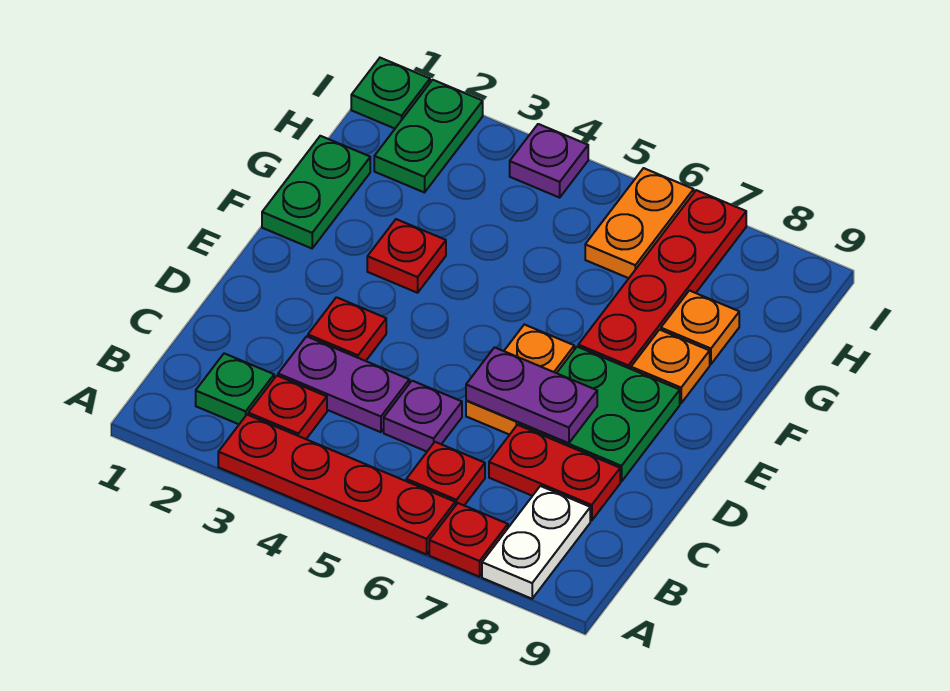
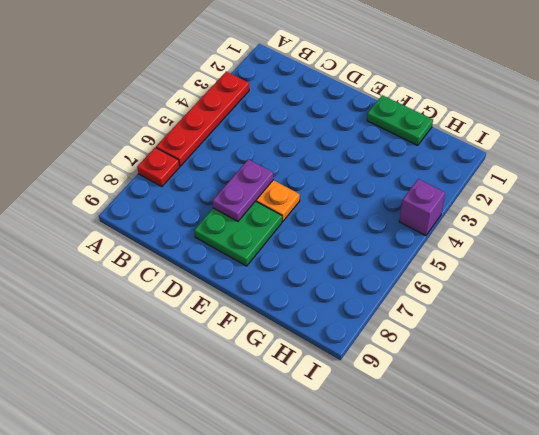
purple brick I4 level 1 -> purple plate I4 level 1
none -> white plate A8:B8 level 1
none -> green plate B2 level 1
none -> red plate B3 level 1

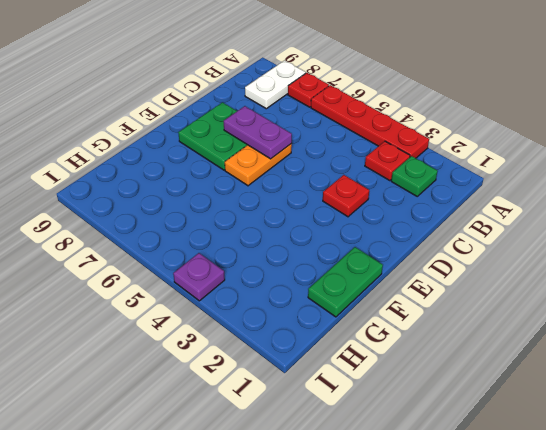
none -> red plate B6 level 1
none -> purple plate C3:C4 level 1
none -> purple plate C5 level 1

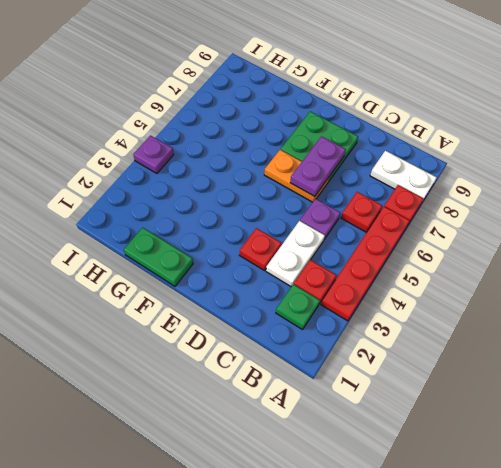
white plate C3:C4 level 1 -> purple plate C3:C4 level 1
none -> red plate C7:C8 level 1
none -> red plate F3 level 1
none -> red plate F7:I7 level 1

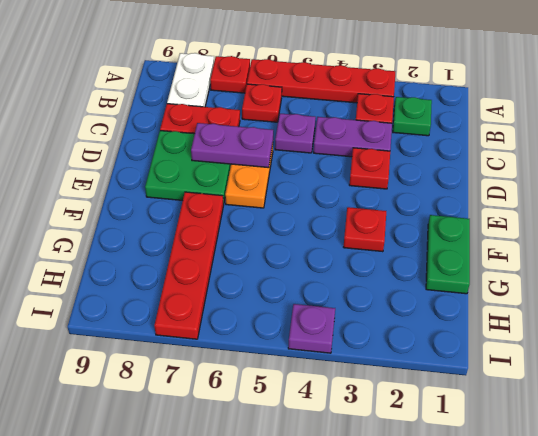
none -> orange plate F8 level 1
none -> orange plate G8 level 1
none -> green plate H2:I2 level 1

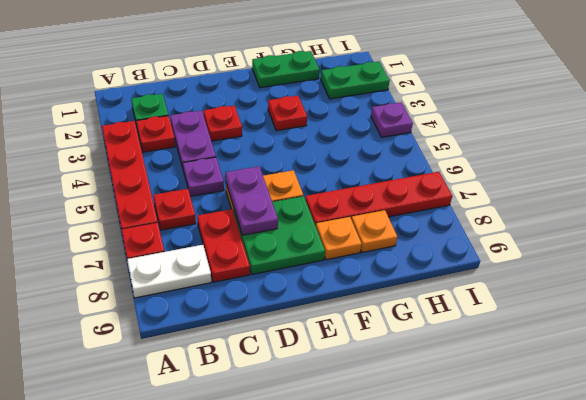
none -> orange plate H6:I6 level 1
none -> green plate I1 level 1

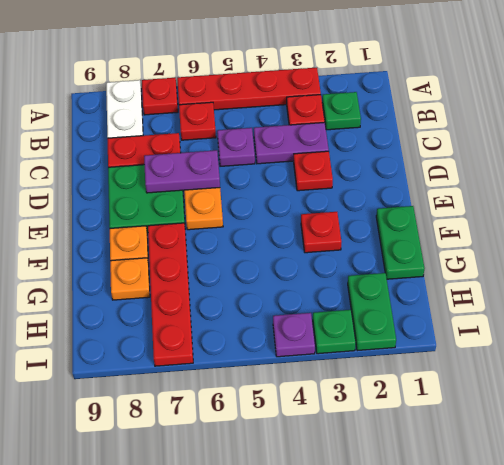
green plate I3 level 1 -> green plate I1 level 1
none -> orange plate H6:I6 level 1

